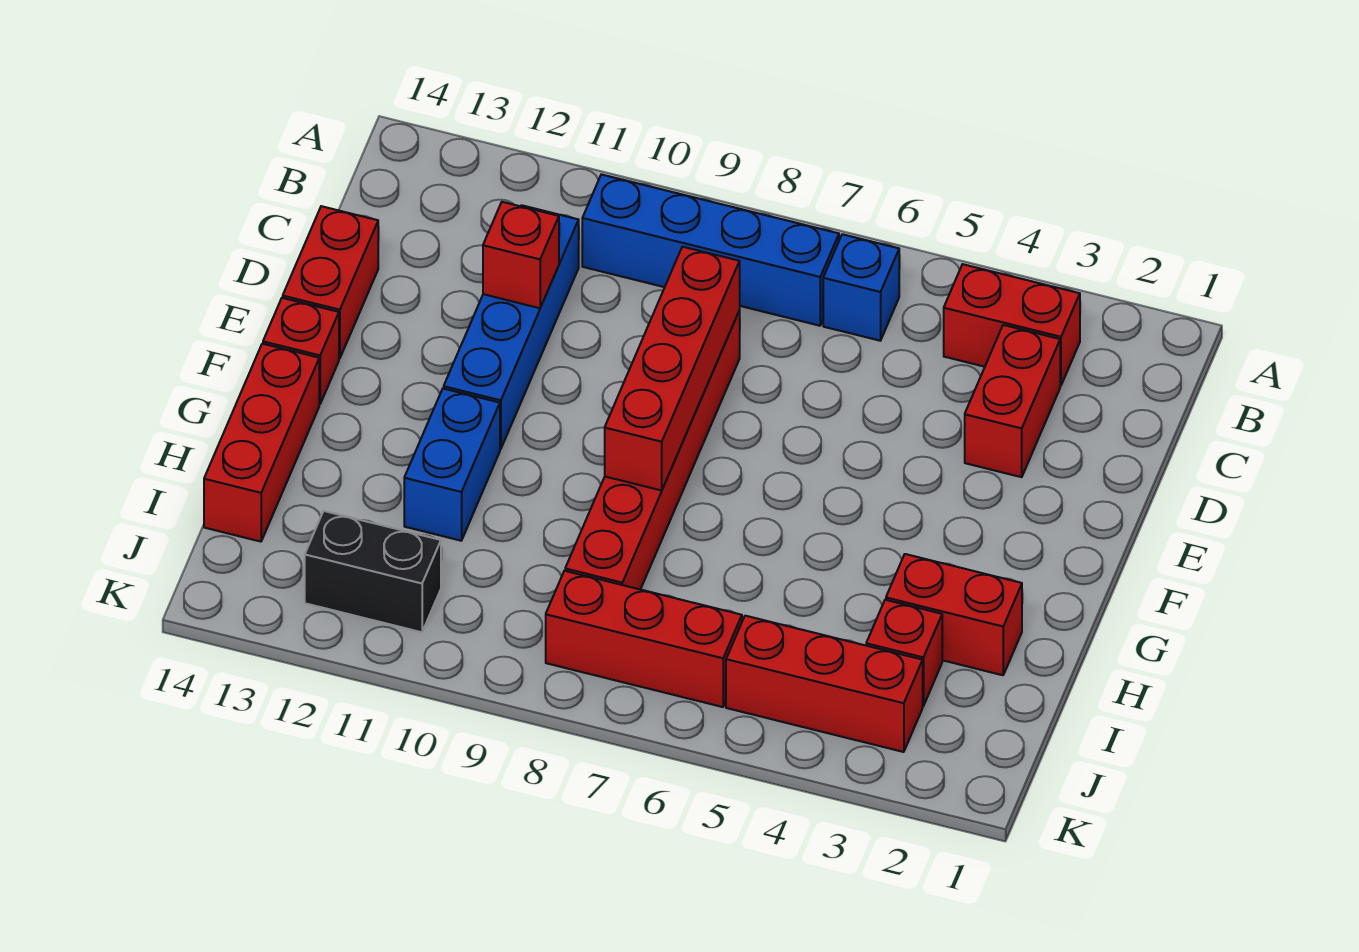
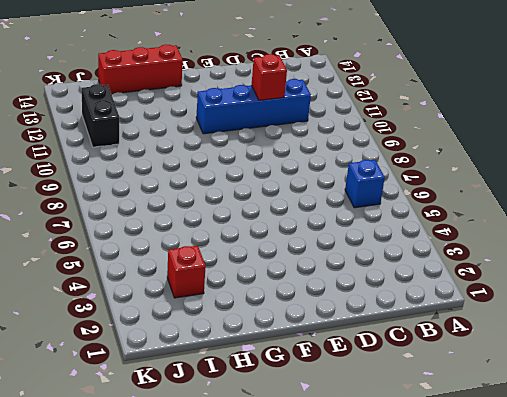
none -> red brick B3:B4 level 1
none -> blue brick B7:B10 level 1
none -> red brick C3:D3 level 1

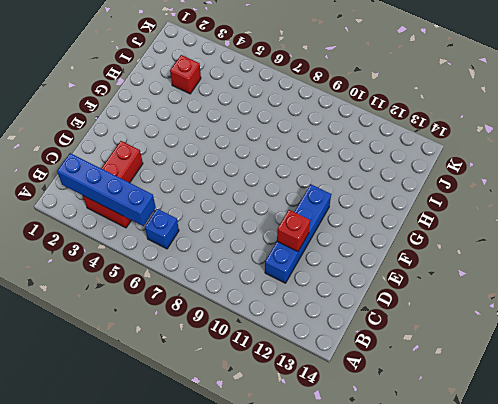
blue brick B2:B5 level 2 -> blue brick B7:B10 level 1
none -> red brick D8:I8 level 1
none -> red brick D14:E14 level 1
none -> red brick F14 level 1

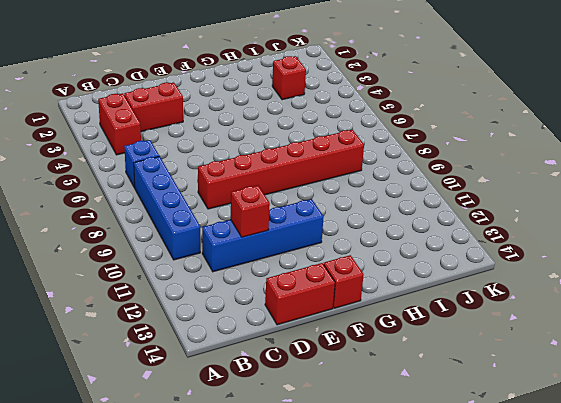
none -> blue brick G11:H11 level 1
none -> red brick G14:I14 level 1
none -> red brick H2:H3 level 1

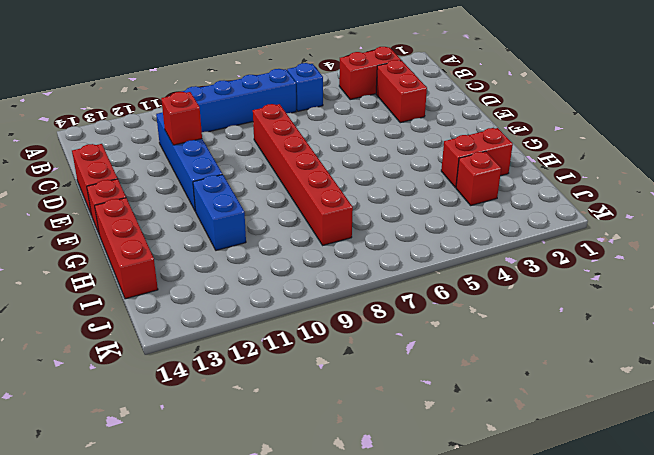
none -> red brick J3:J5 level 1
none -> red brick J6:J8 level 1
none -> black brick J11:J12 level 1

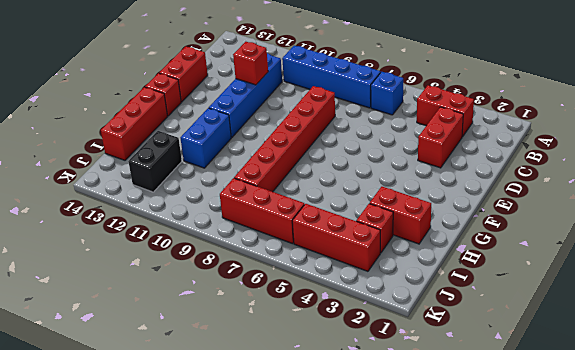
black brick I12:J12 level 1 -> black brick J11:J12 level 1
none -> red brick D8:G8 level 2

